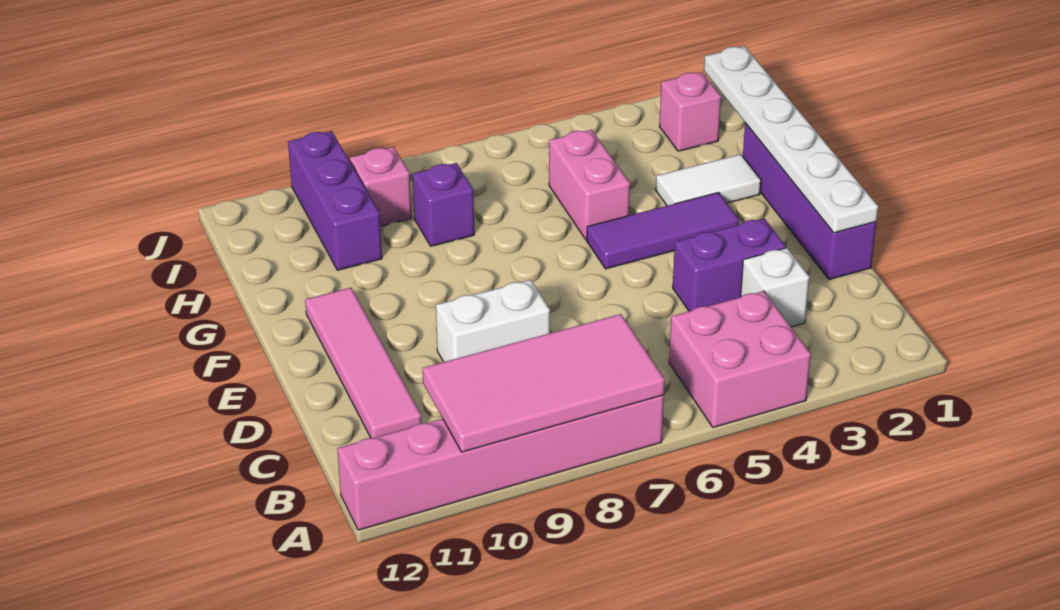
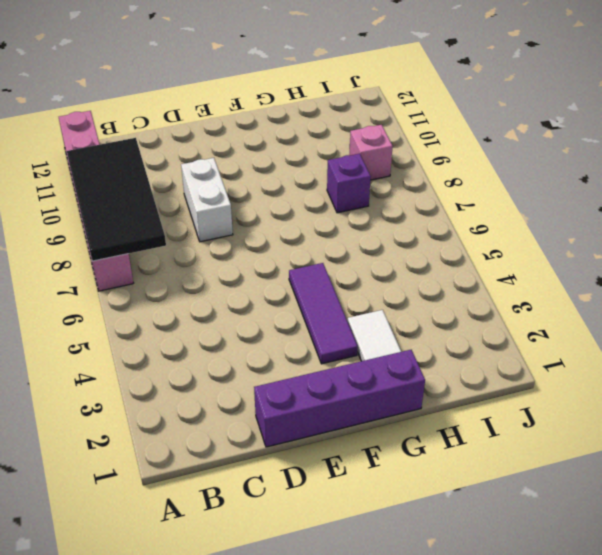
black tile A7:B10 level 2 -> pink tile A7:B10 level 2
none -> pink brick A4:B5 level 1
none -> white brick C3 level 1
none -> pink tile C11:F11 level 1

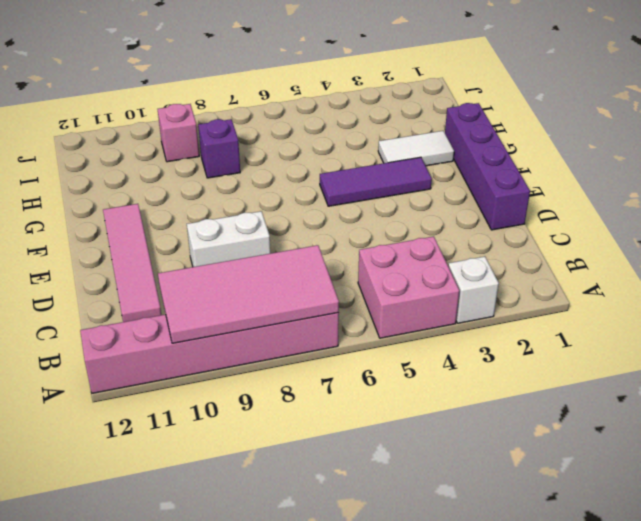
white brick A3 level 1 -> white brick C3 level 1
none -> purple brick D3:D4 level 1
none -> pink brick G5:H5 level 1
none -> purple brick H10:J10 level 1

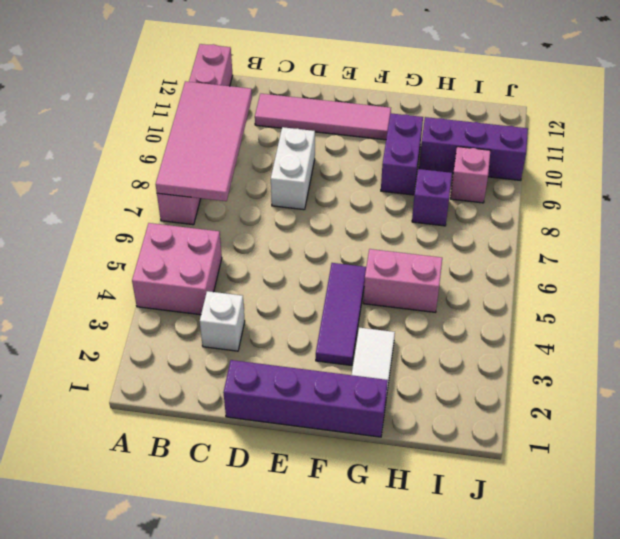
purple brick G9:G10 level 1 -> purple brick D3:D4 level 1
none -> pink brick I2 level 1
none -> white plate D1:I1 level 2

